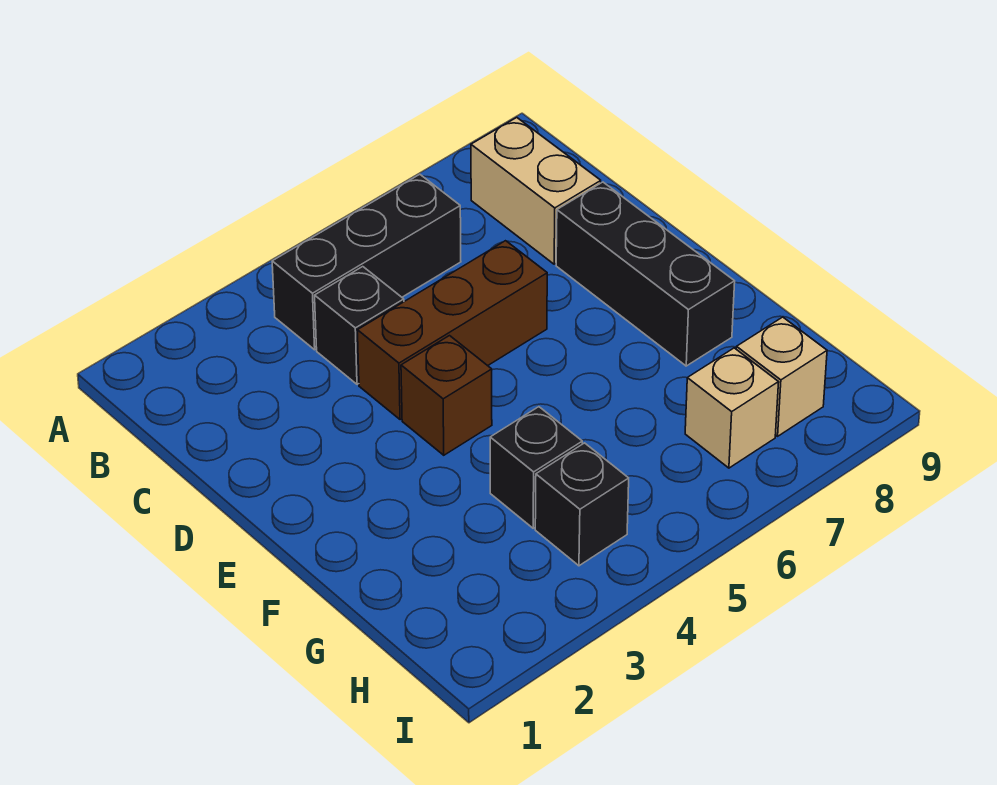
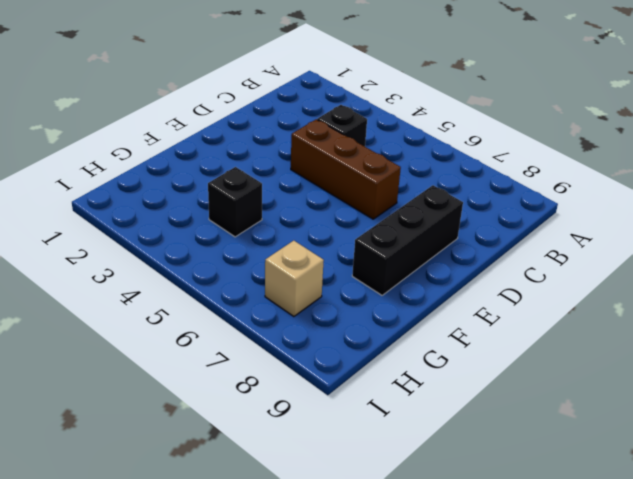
none -> black brick B4:B6 level 1
none -> tan brick B8:C8 level 1

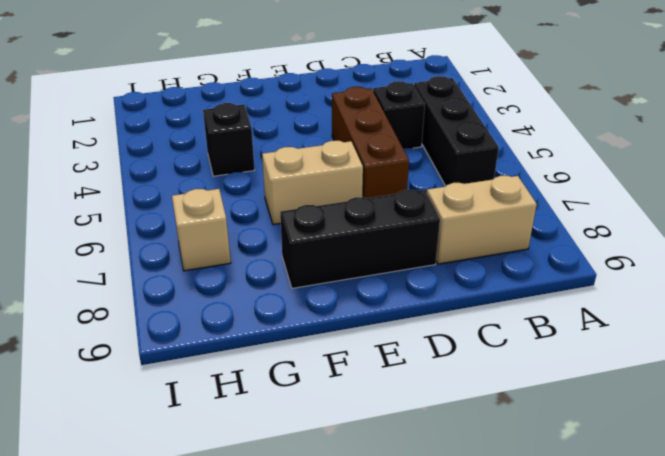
tan brick E6:F6 level 1 -> none
none -> brown brick E4 level 1
none -> black brick H4 level 1

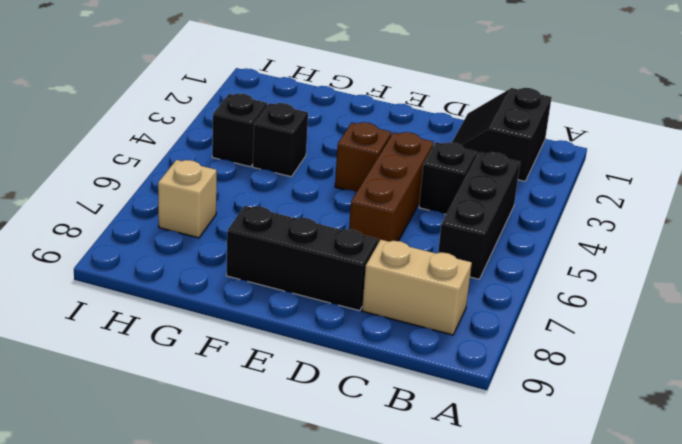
black slope B1:C2 level 1 top B -> none
none -> tan brick H8 level 1

